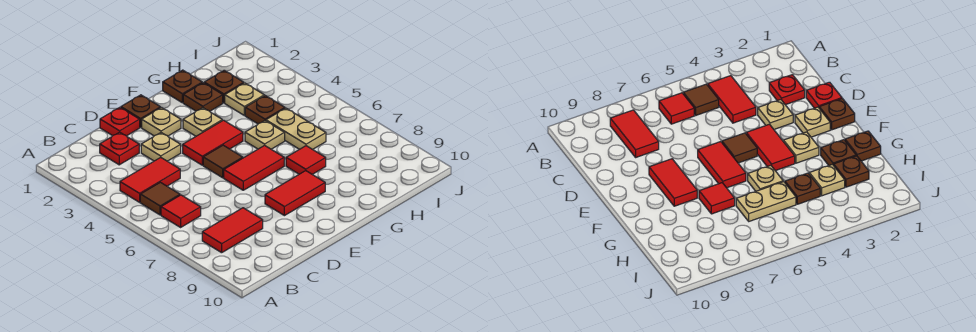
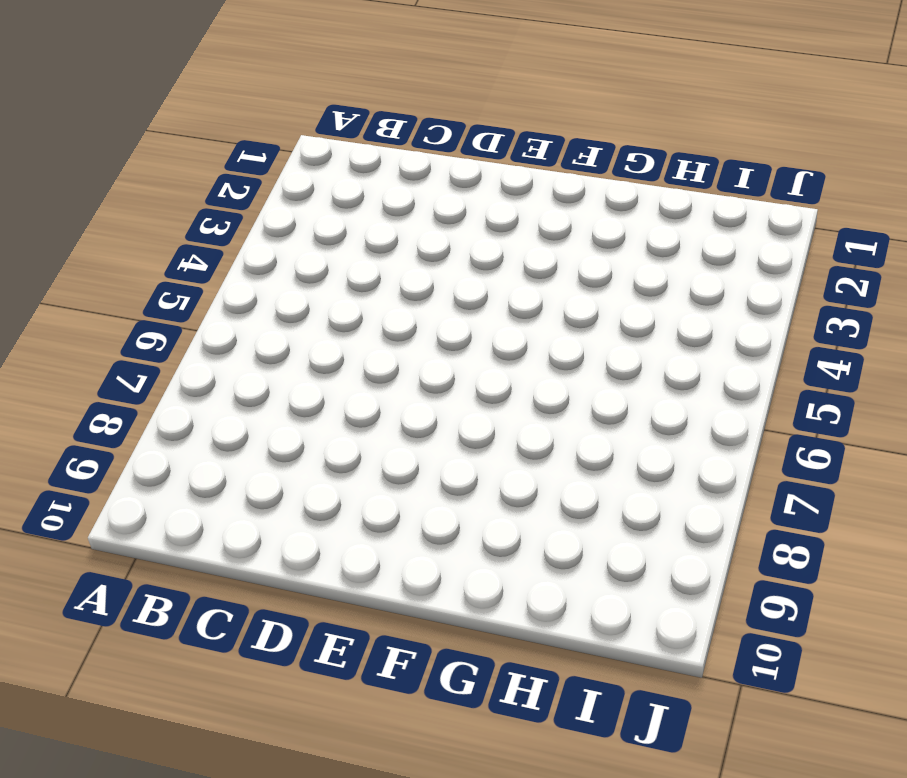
none -> red tile B4:C4 level 1
none -> brown tile B5 level 1
none -> red tile B6 level 1

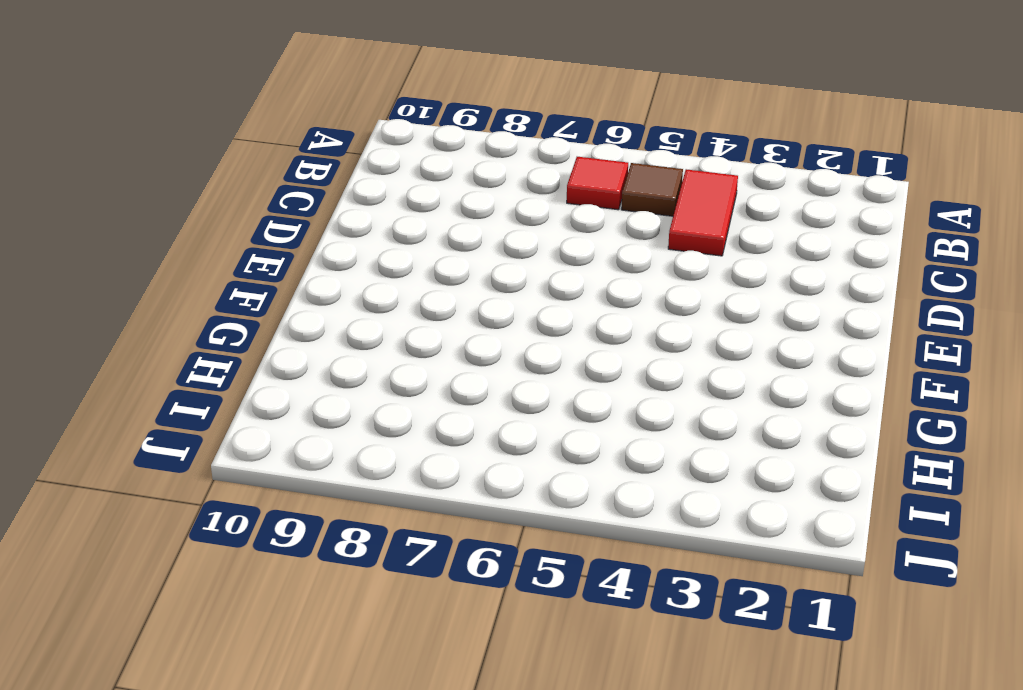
none -> red tile B8:C8 level 1
none -> red plate C2 level 1
none -> red plate D1 level 1

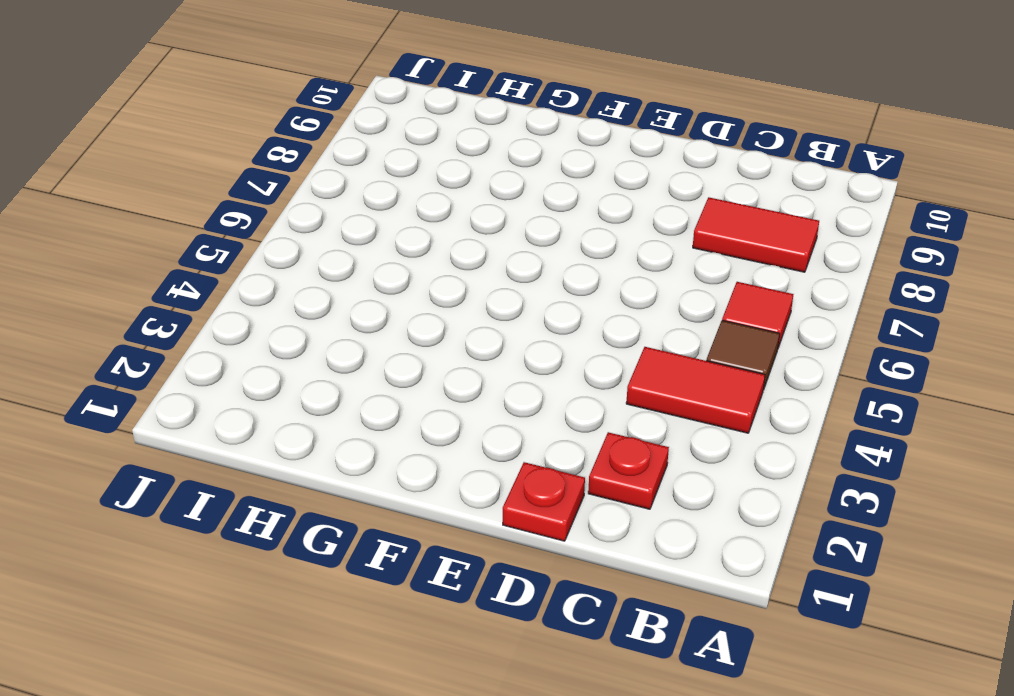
none -> tan plate D3 level 1
none -> brown plate E1 level 1
none -> tan plate E2 level 1

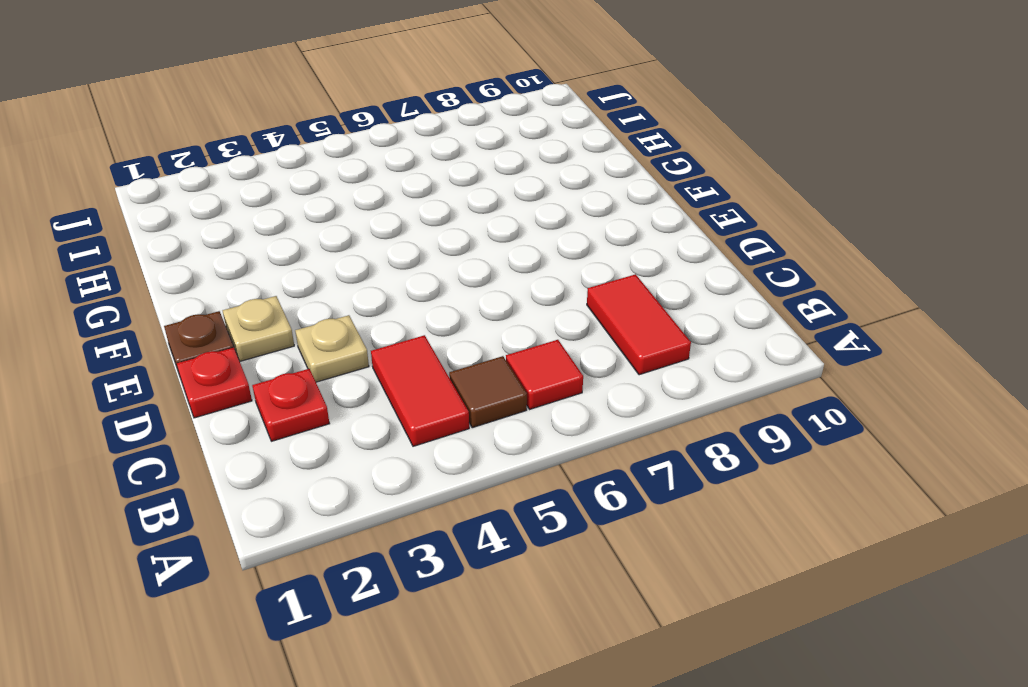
none -> red tile E4:F4 level 1
none -> brown tile E5 level 1
none -> red tile E6:F6 level 1

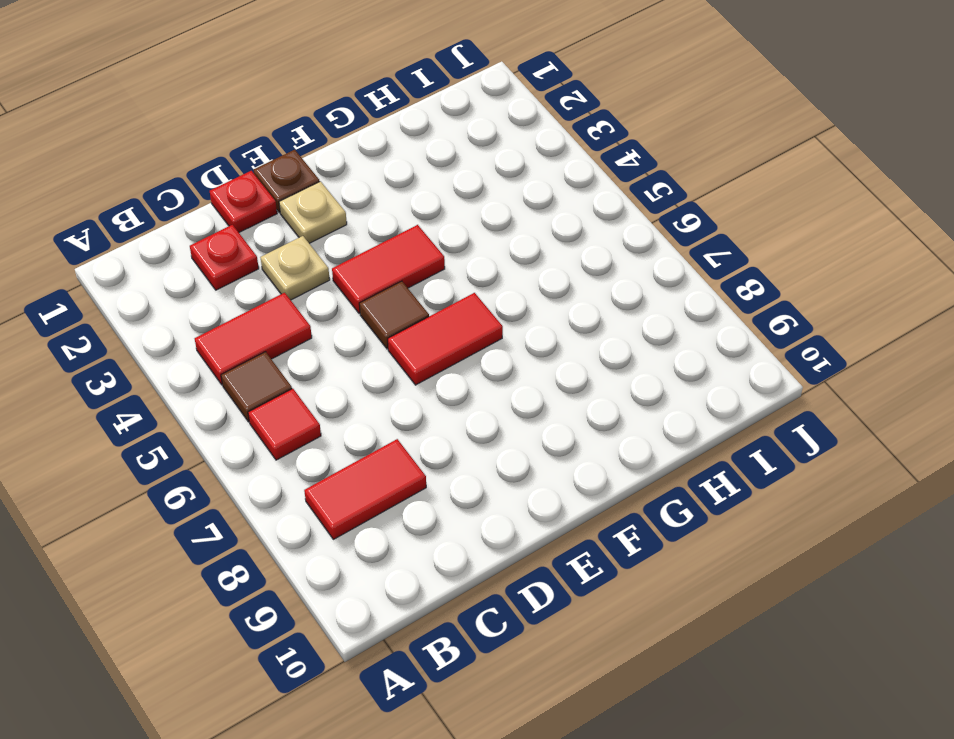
none -> red tile E8:F8 level 1
none -> tan plate F3 level 1
none -> brown plate G1 level 1

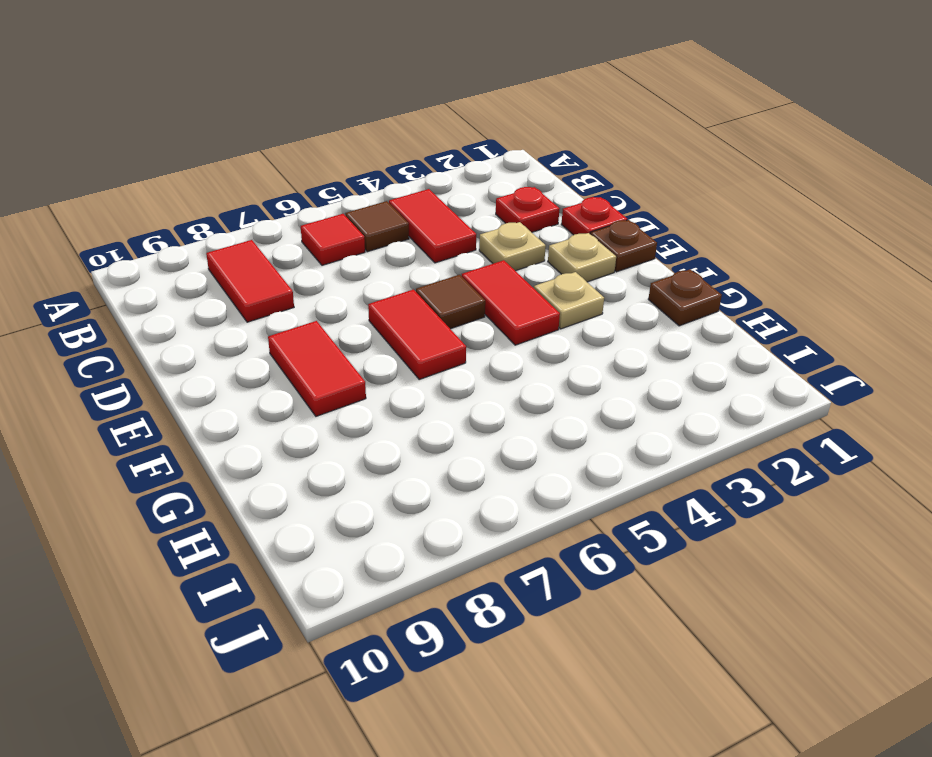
none -> brown plate G2 level 1
none -> tan plate G5 level 1
none -> red tile G7 level 1

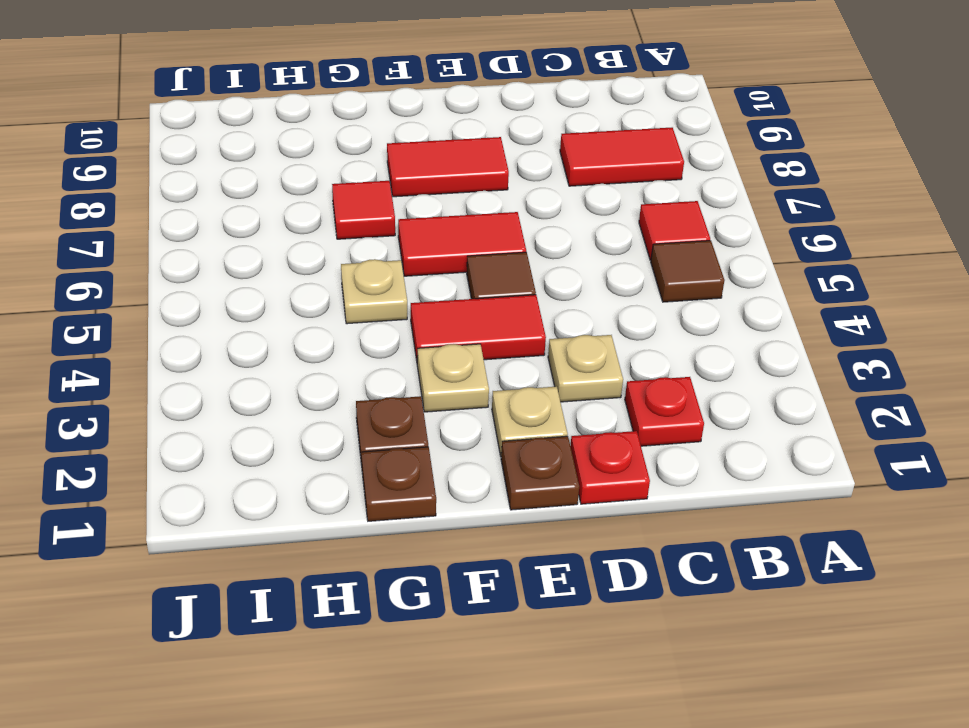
none -> red tile B4:C4 level 1
none -> brown plate H2 level 1
none -> tan plate H3 level 1

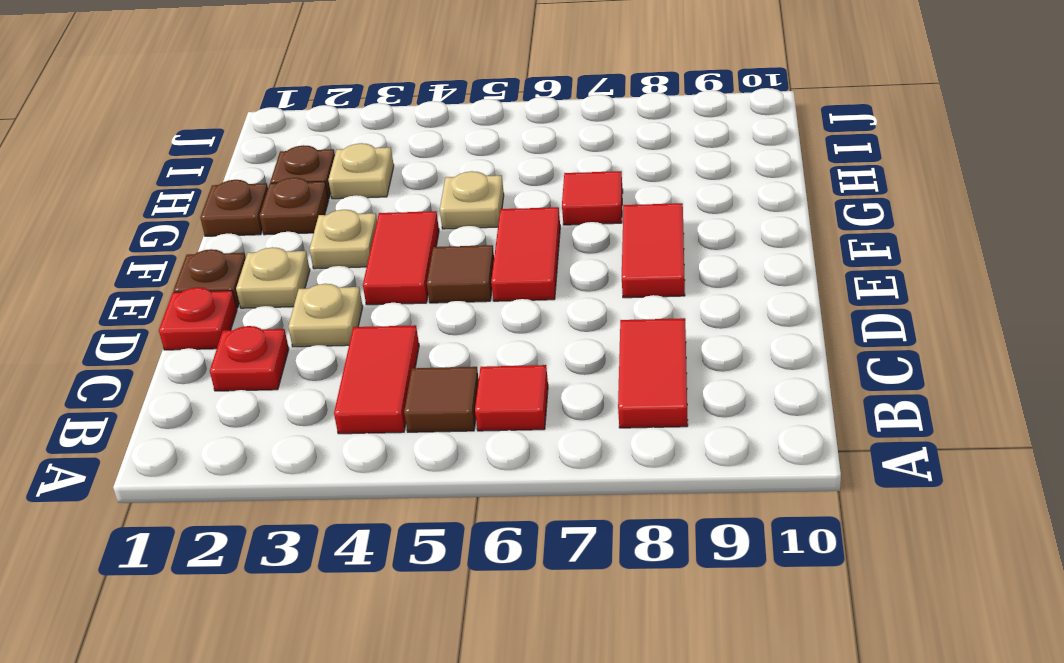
none -> brown plate H4 level 1
none -> tan plate H5:H6 level 1

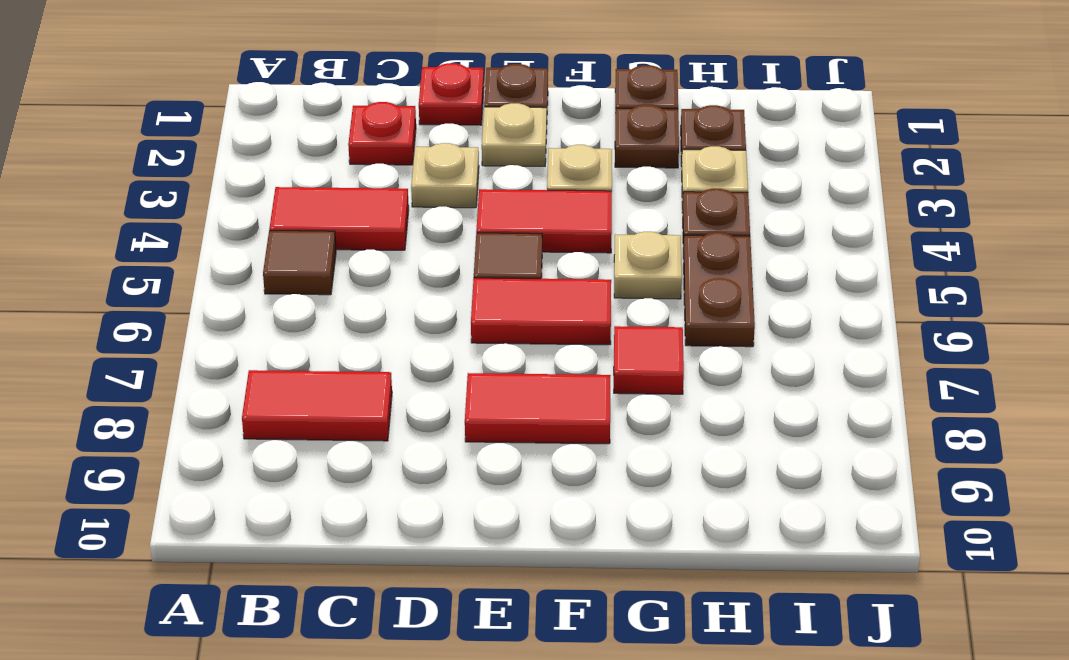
brown plate H5:H6 level 1 -> tan plate H5:H6 level 1
none -> red tile B6 level 1

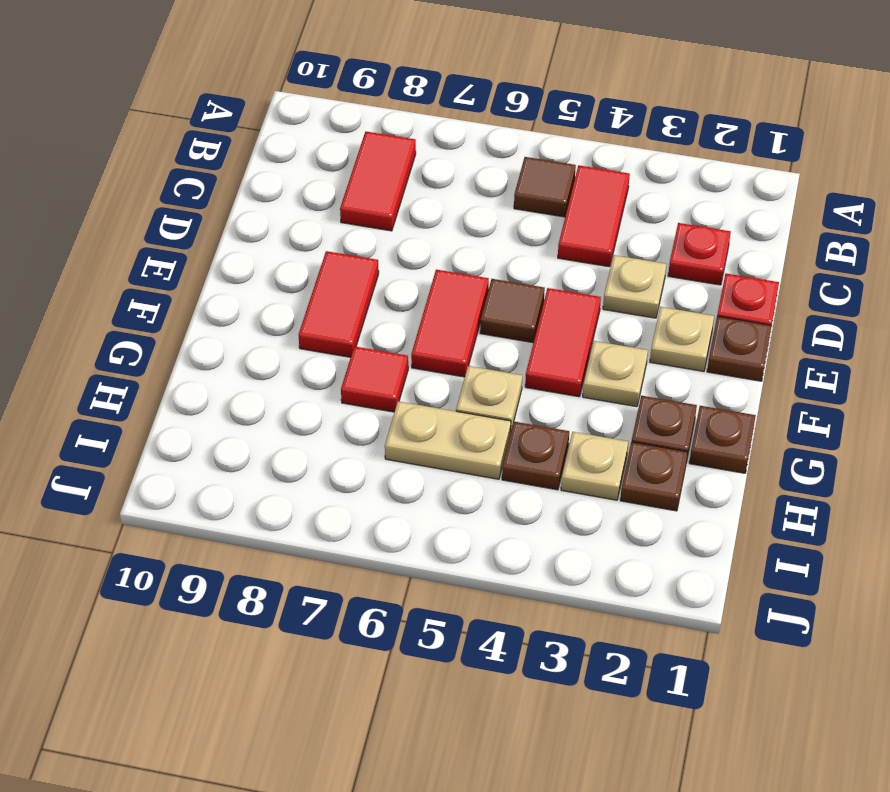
none -> red tile B6 level 1

